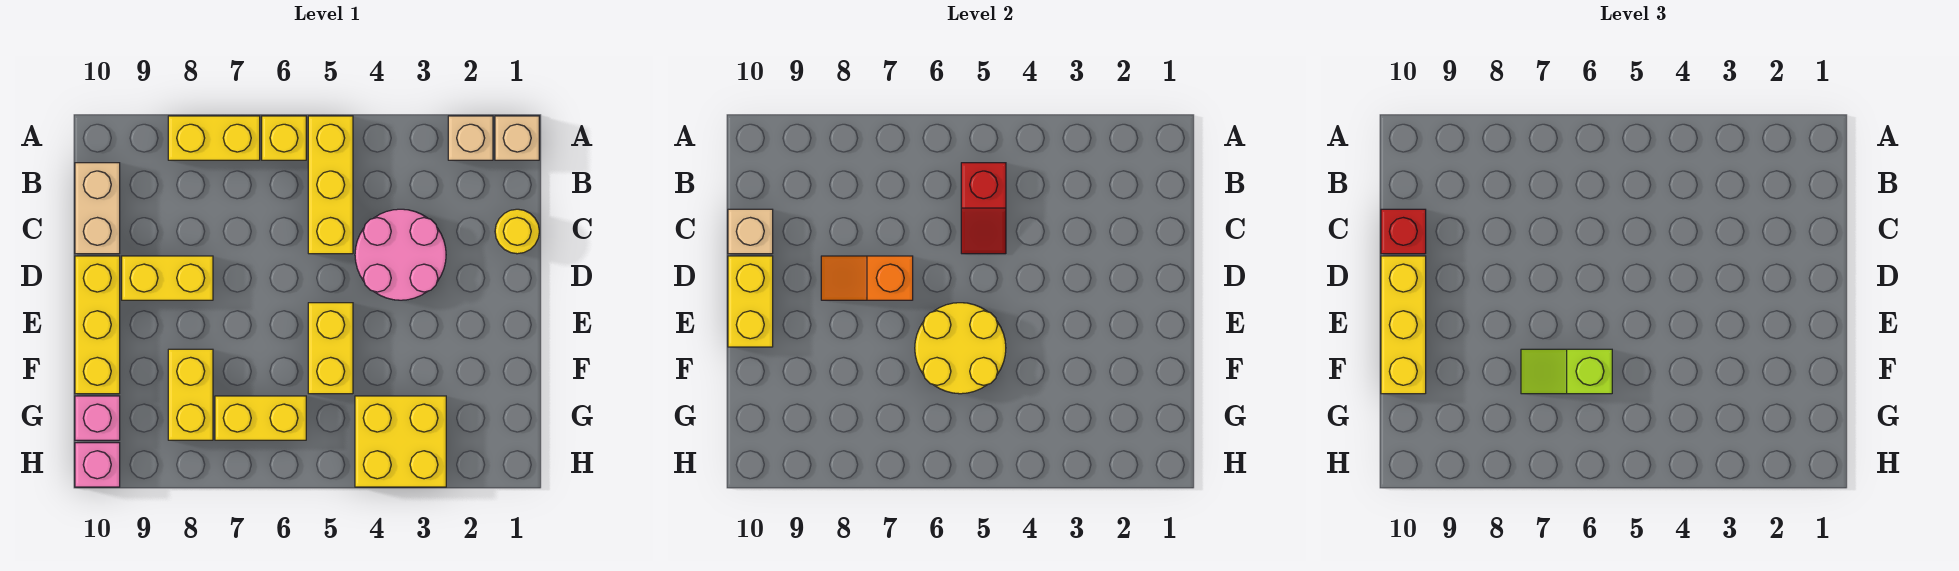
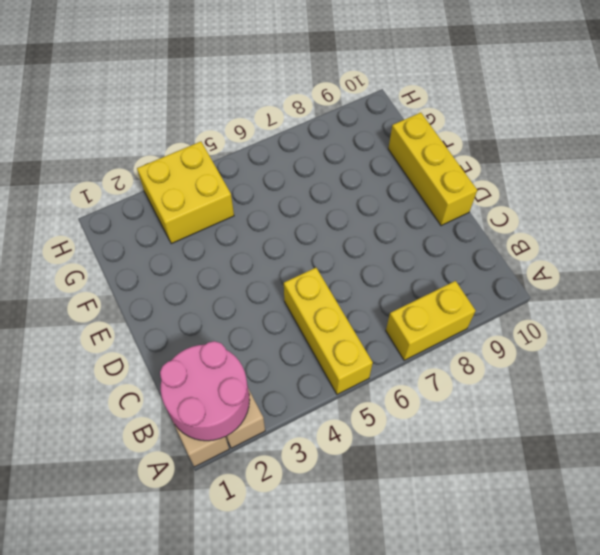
pink round brick A1:B2 level 2 -> pink round brick C3:D4 level 1
none -> yellow brick A6 level 1
none -> tan brick B10:C10 level 1
none -> yellow round brick C1 level 1

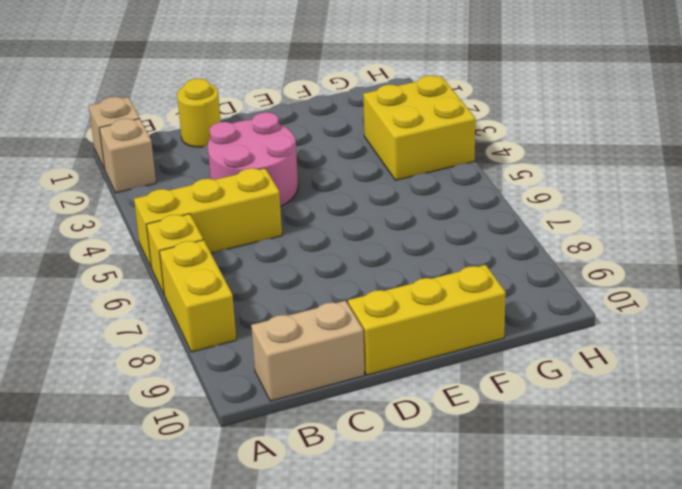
none -> yellow brick D8:D9 level 1
none -> yellow brick E5:F5 level 1
none -> yellow brick F8:G8 level 1

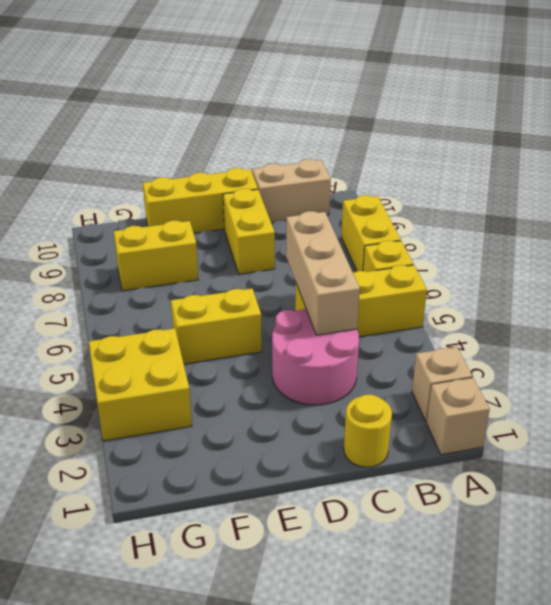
tan brick C4:C6 level 2 -> red slope B5:C5 level 2 top B
none -> yellow brick G6:G7 level 1
none -> pink brick G10 level 1
none -> pink brick H10 level 1

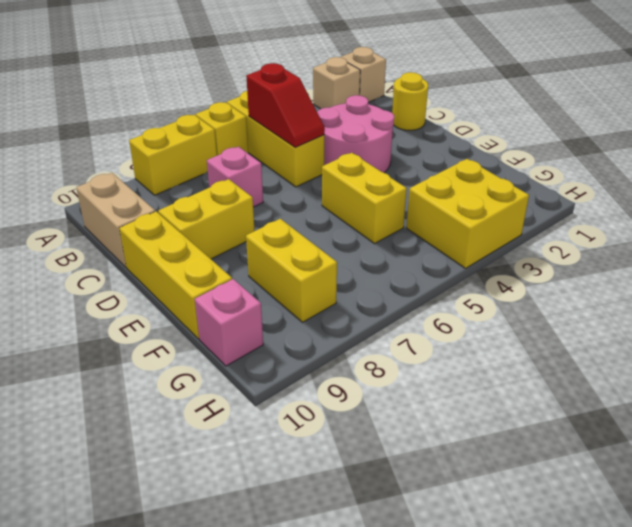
pink brick C7 level 1 -> pink brick H10 level 1
none -> yellow brick G6:G7 level 1
none -> tan brick C10 level 2
none -> orange slope D7:D8 level 2 top 7

